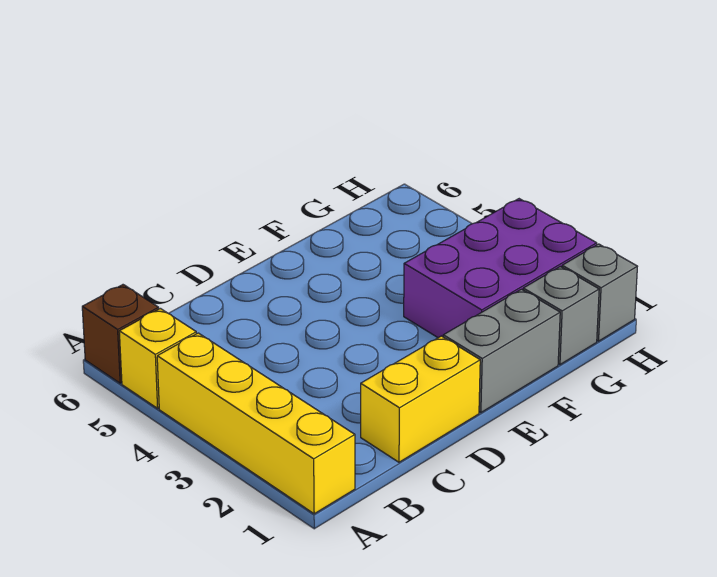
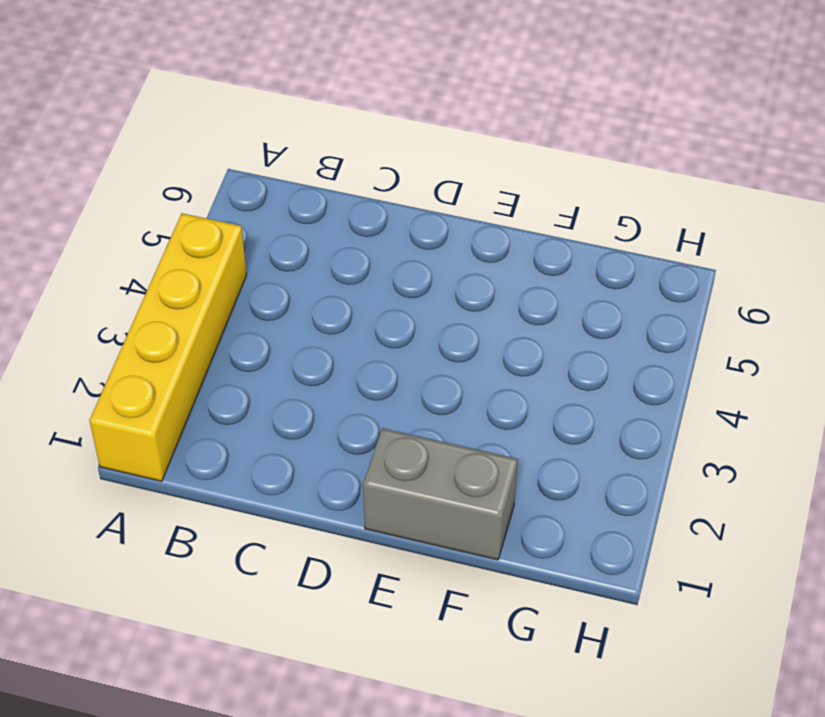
none -> yellow brick A5 level 1
none -> brown brick A6 level 1

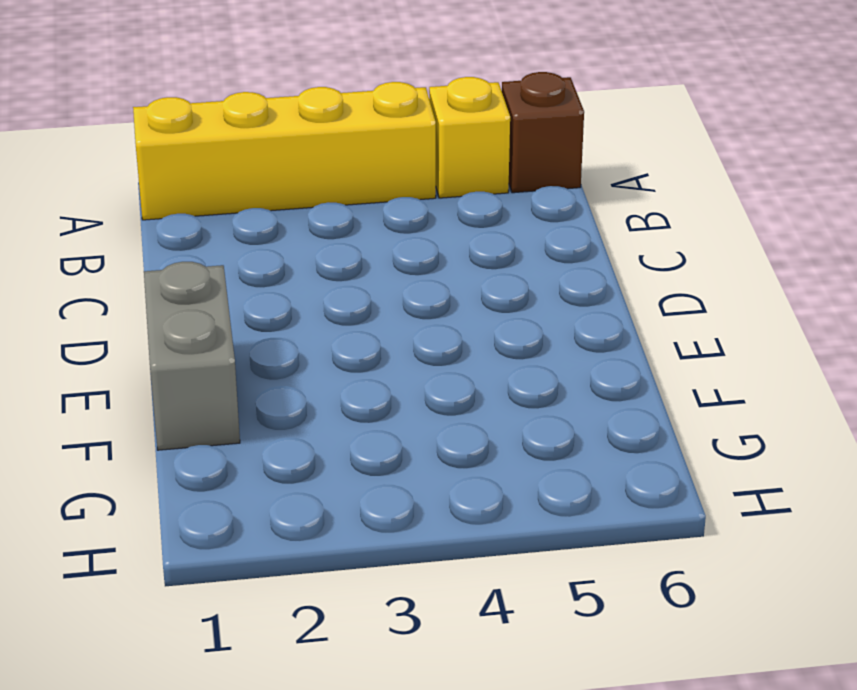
none -> yellow brick C1:D1 level 1
none -> purple brick F2:H3 level 1

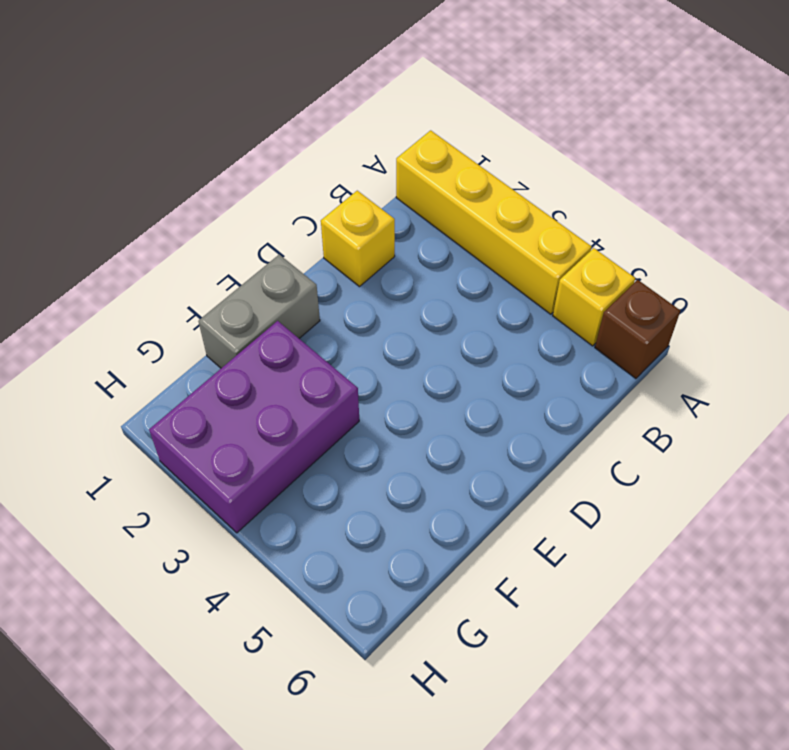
yellow brick C1 level 1 -> yellow brick C1:D1 level 1
none -> grey brick G1 level 1
none -> grey brick H1 level 1

